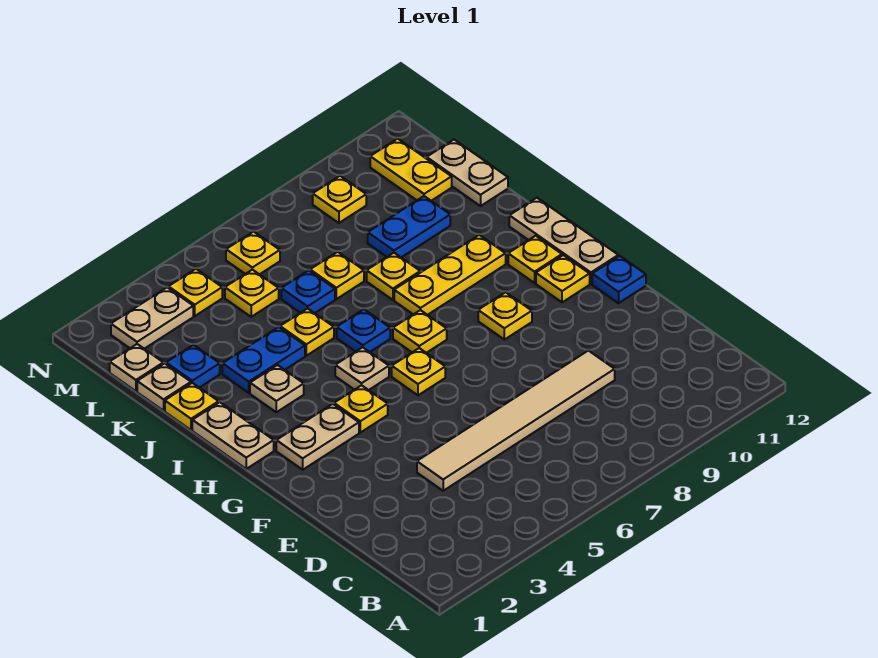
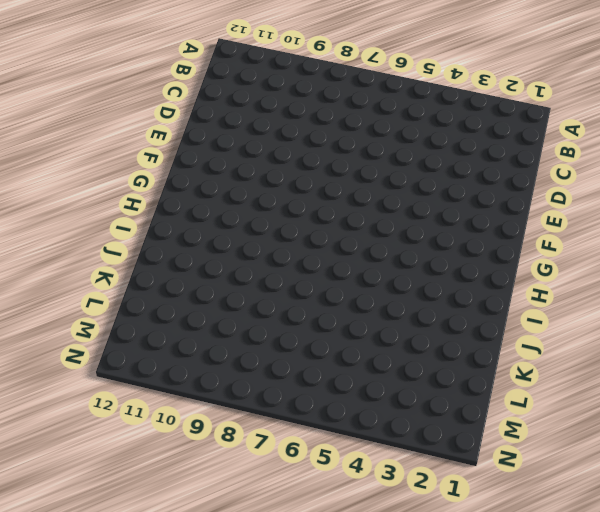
none -> tan tile D4:D9 level 1
none -> blue plate F12 level 1
none -> tan plate G2:G3 level 1
none -> yellow plate G4 level 1

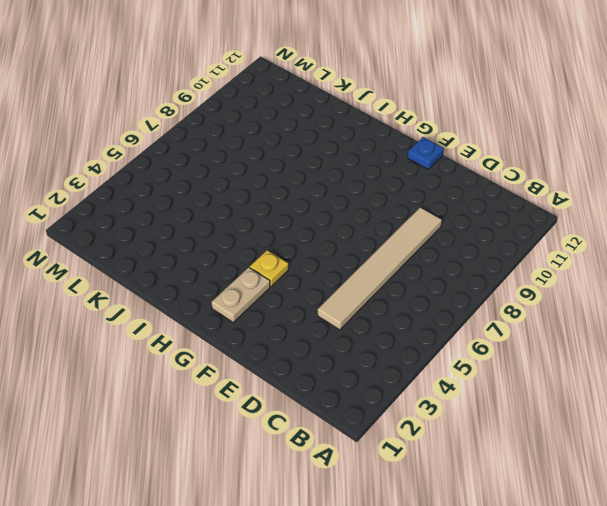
none -> yellow plate G6 level 1
none -> yellow plate G9 level 1
none -> yellow plate G11 level 1
none -> tan plate G12:I12 level 1

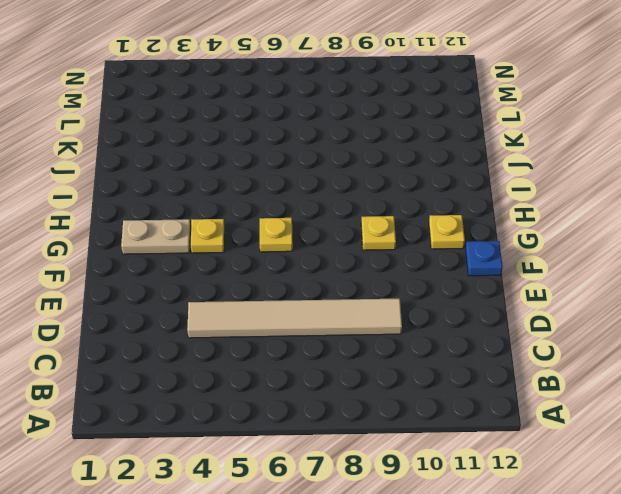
none -> tan plate G12:I12 level 1
none -> tan plate H1:I1 level 1
none -> tan plate H5 level 1
none -> yellow plate H7 level 1

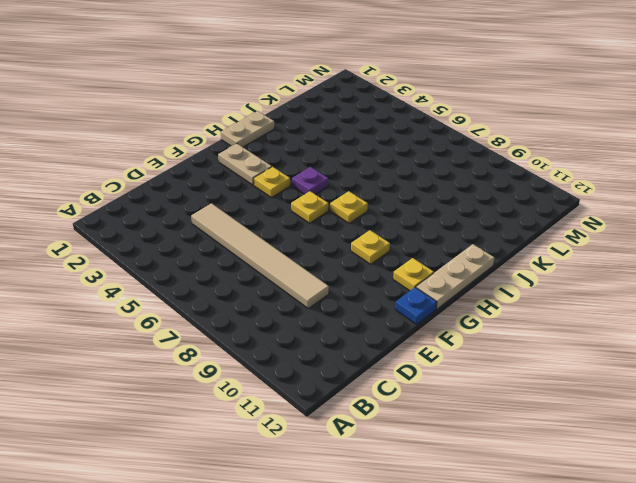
purple plate H5 level 1 -> tan plate H5 level 1
none -> yellow plate H11 level 1
none -> tan plate I3 level 1
none -> blue plate I6 level 1
none -> yellow plate I8:I10 level 1

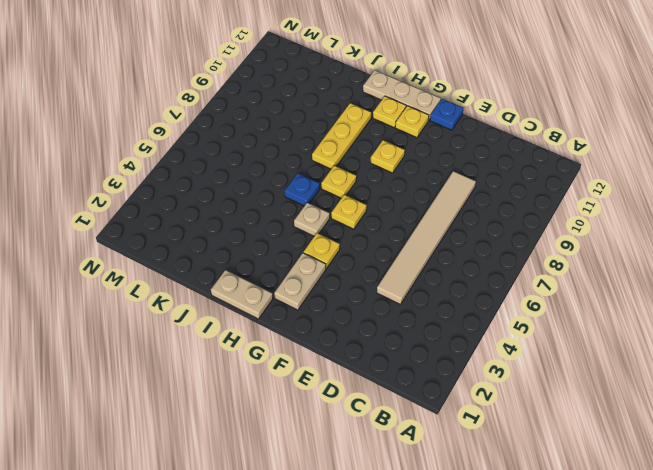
none -> tan plate I3 level 1
none -> yellow plate J1 level 1
none -> blue plate J3:J4 level 1
none -> yellow plate J5 level 1

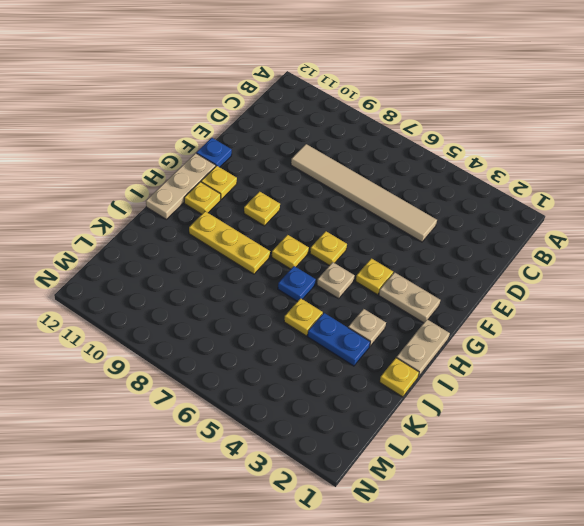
none -> yellow plate J8 level 1
none -> tan plate K1 level 1
none -> blue plate K2 level 1
none -> blue plate K6 level 1

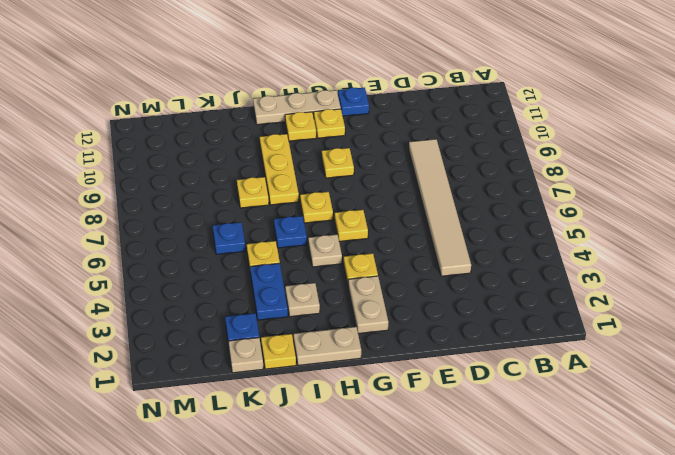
none -> yellow plate K7 level 1
none -> blue plate K9:K10 level 1
none -> tan plate K12:L12 level 1
none -> tan plate L1 level 1

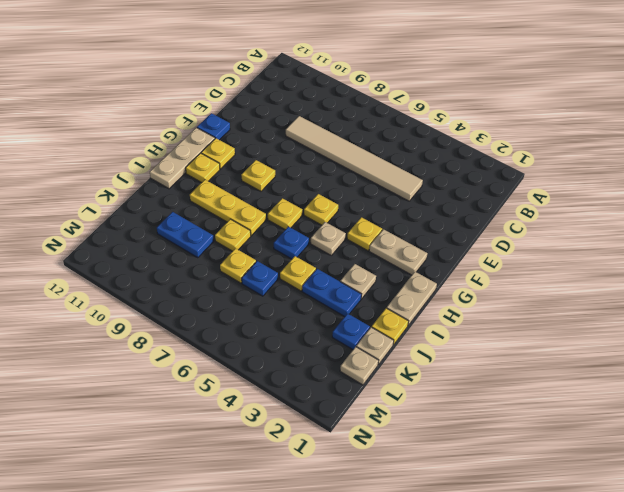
none -> tan plate K12:L12 level 1
none -> yellow plate L5 level 1
none -> yellow plate L11:M11 level 1
none -> tan plate M2:M3 level 1

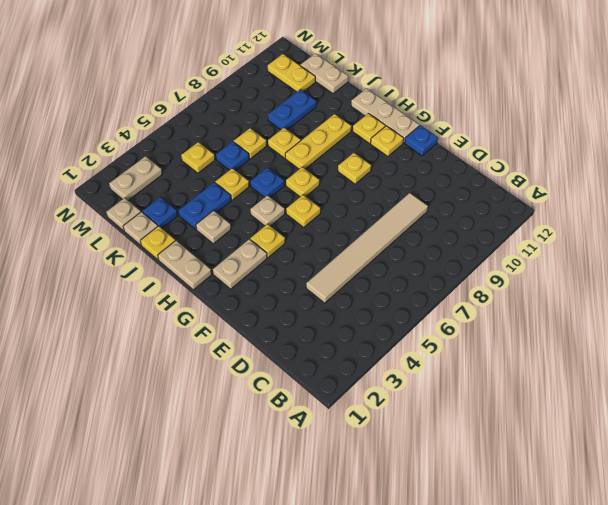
none -> yellow plate M4 level 1
none -> yellow plate M6 level 1
none -> yellow plate M9 level 1

